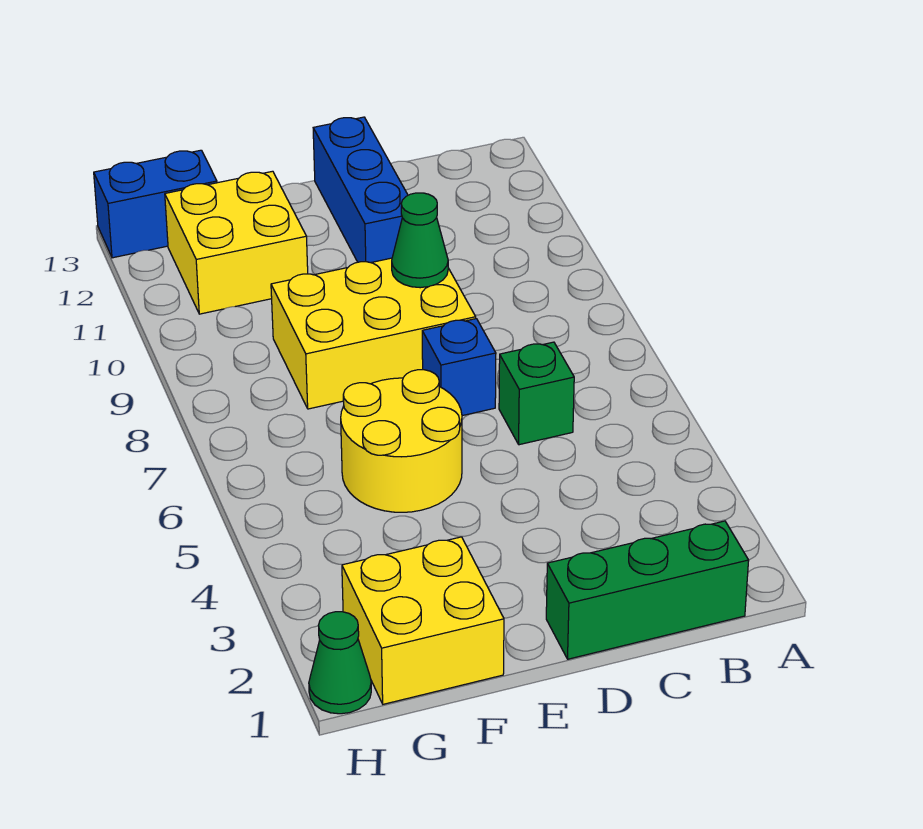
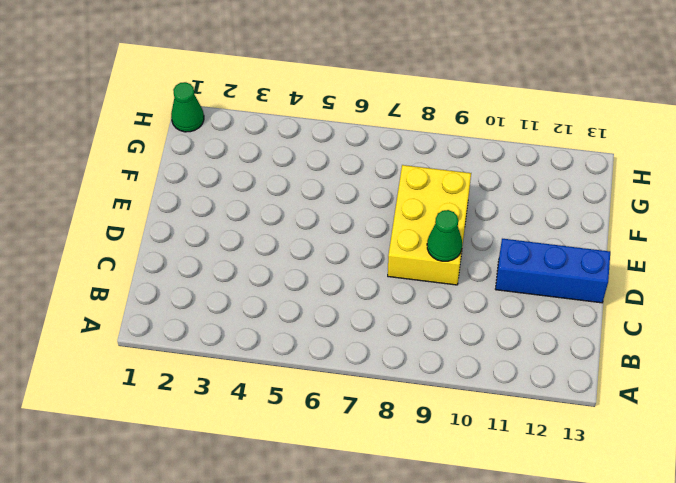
none -> green brick B1:D1 level 1
none -> green brick C6 level 1

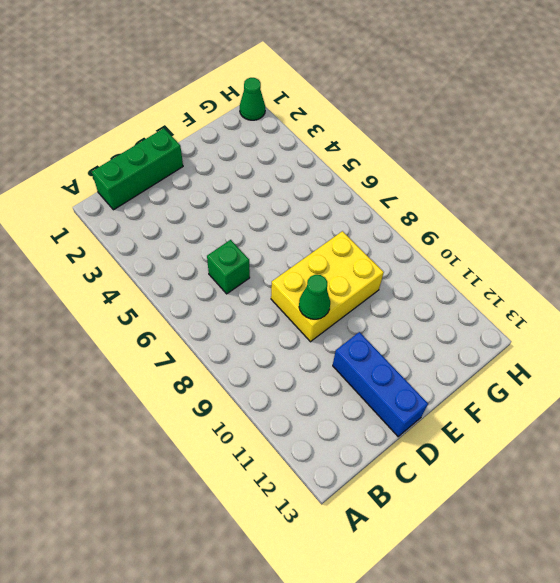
none -> blue brick D7 level 1
none -> yellow round brick E5:F6 level 1

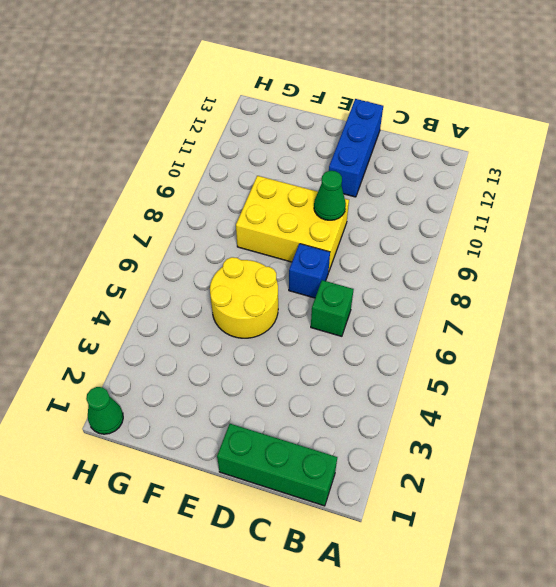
none -> yellow brick F1:G2 level 1
none -> yellow brick F11:G12 level 1

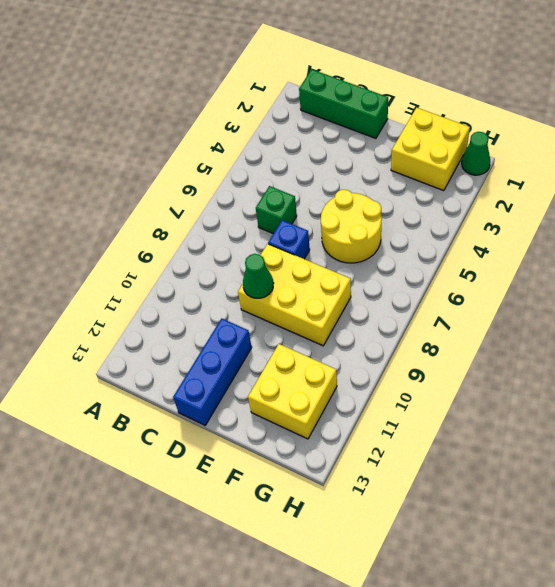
none -> blue brick G13:H13 level 1

